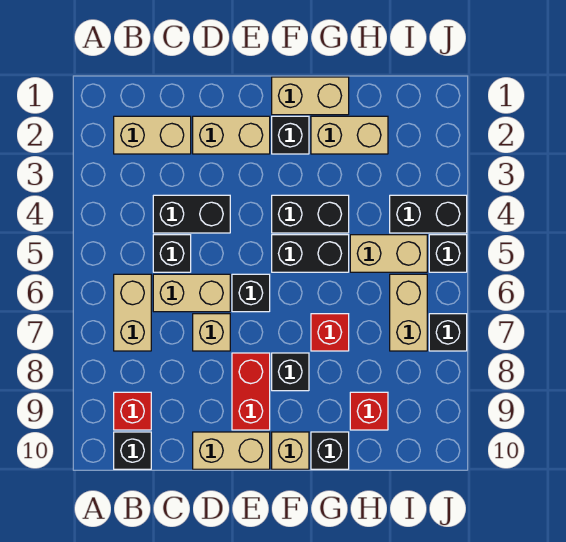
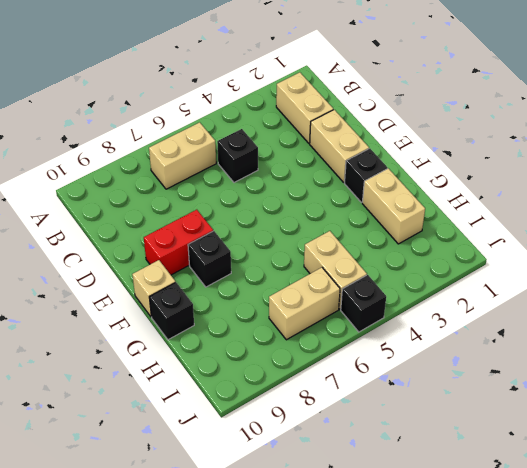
none -> red brick B9 level 1
none -> black brick B10 level 1
none -> black brick C4:D4 level 1

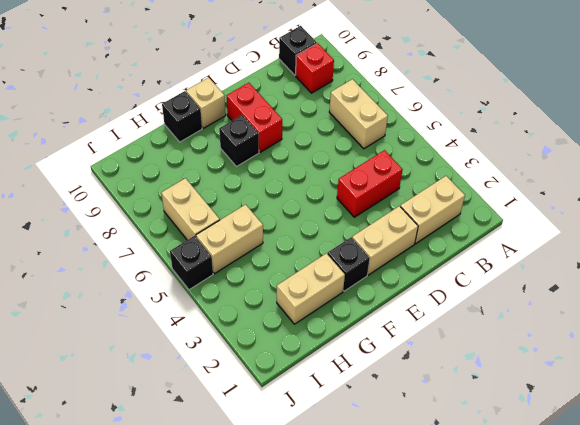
red brick C4:D4 level 1 -> black brick C4:D4 level 1
none -> black brick C5 level 1
none -> tan brick C6:D6 level 1
none -> tan brick D7 level 1

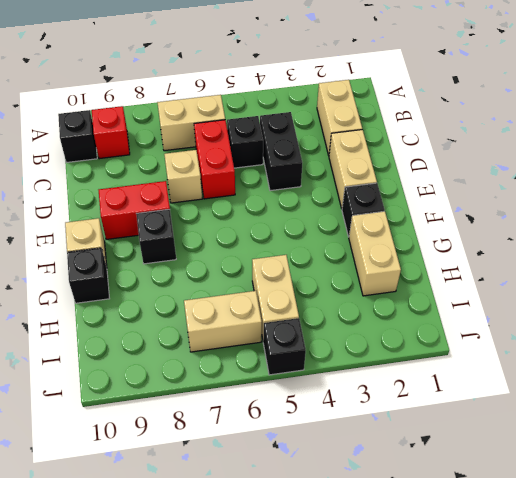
red brick C6:D6 level 1 -> tan brick C6:D6 level 1
none -> tan brick D10:E10 level 1
none -> black brick E6 level 1
none -> tan brick F1:G1 level 1

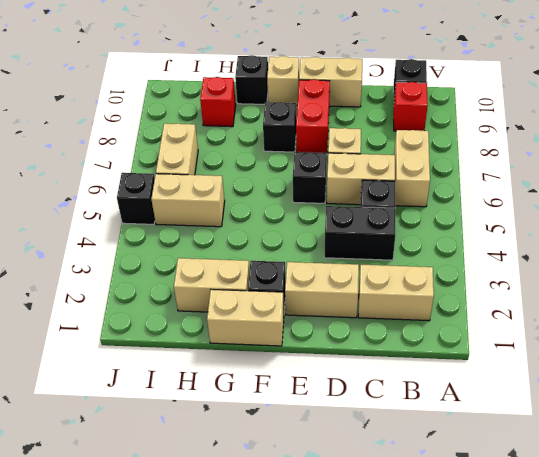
none -> black brick F4:G4 level 1
none -> black brick F5:G5 level 1
none -> red brick G7 level 1

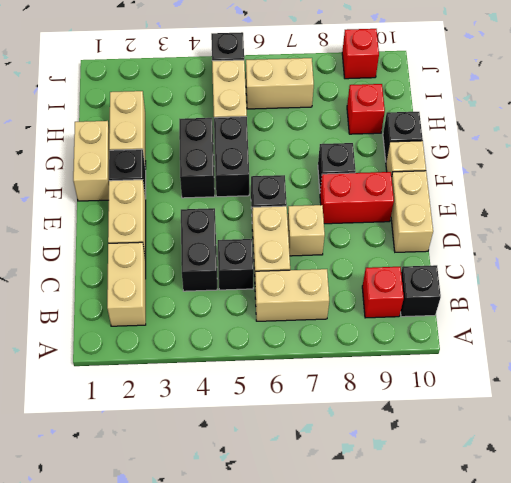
red brick J9 level 1 -> red brick G7 level 1
none -> black brick I4:J4 level 1
none -> black brick J7 level 1

